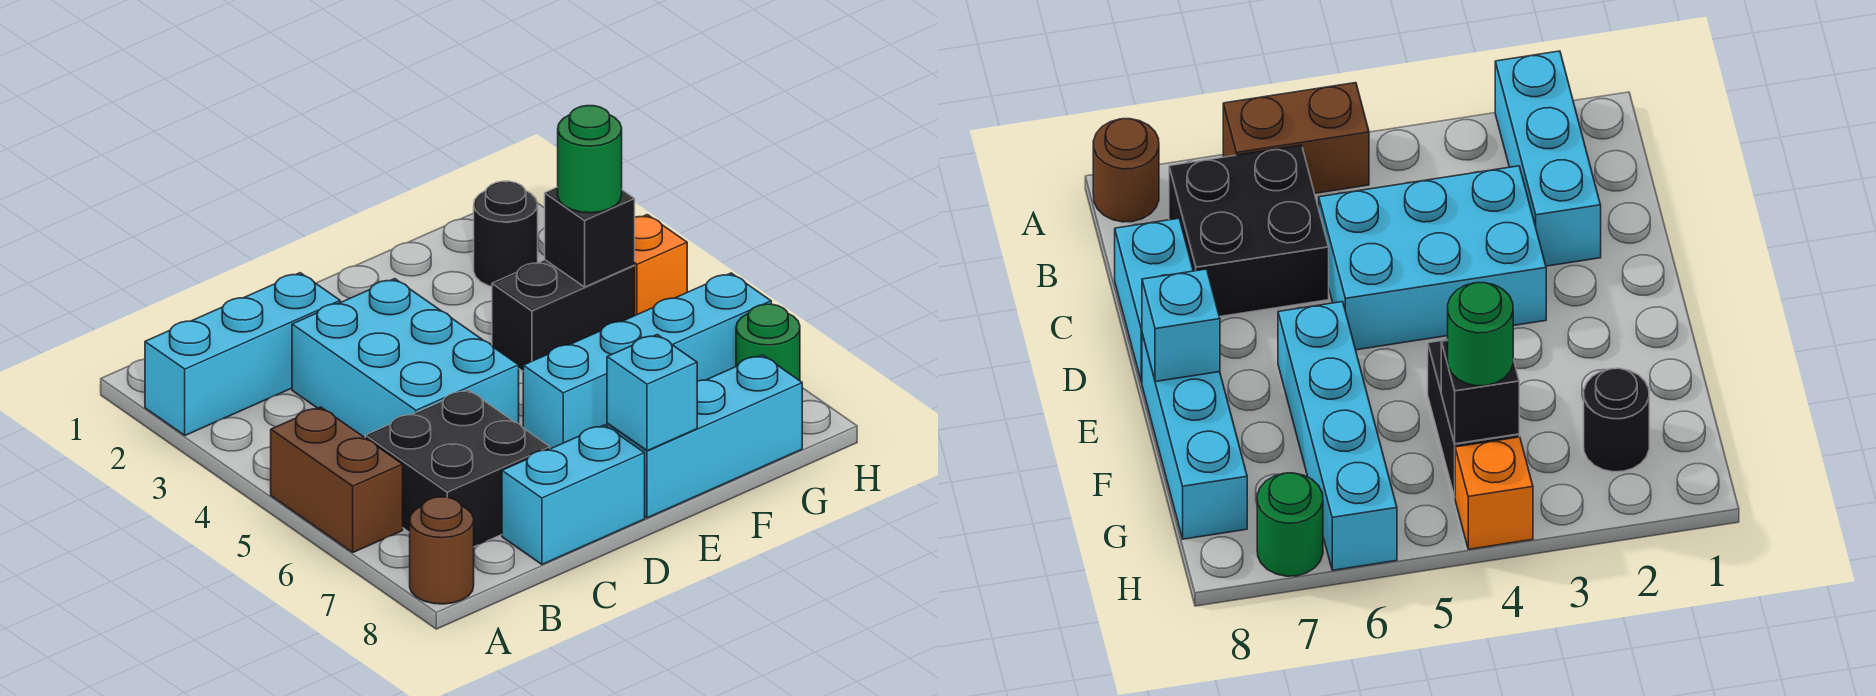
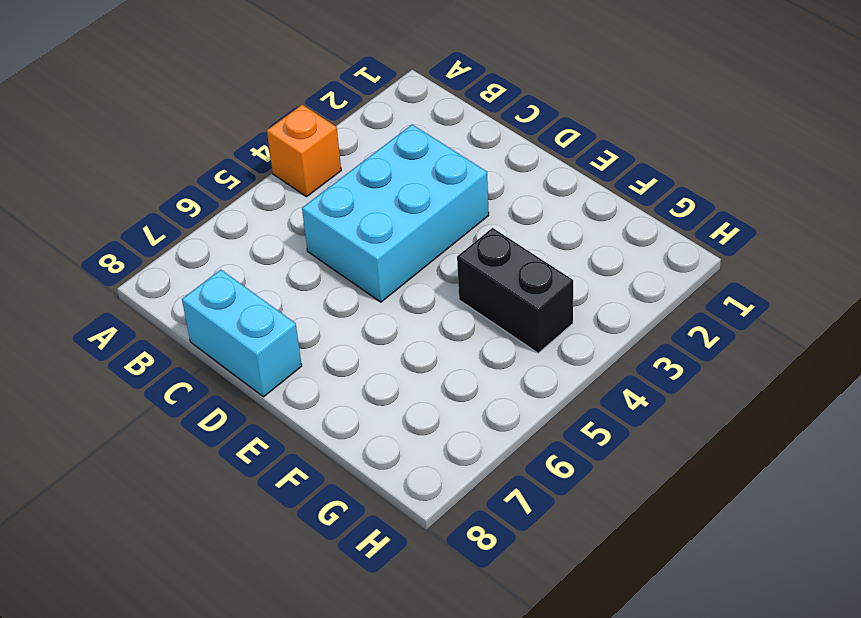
orange brick A4 level 1 -> orange brick H4 level 1
none -> cyan brick A2:C2 level 1
none -> brown brick A5:A6 level 1
none -> brown round brick A8 level 1

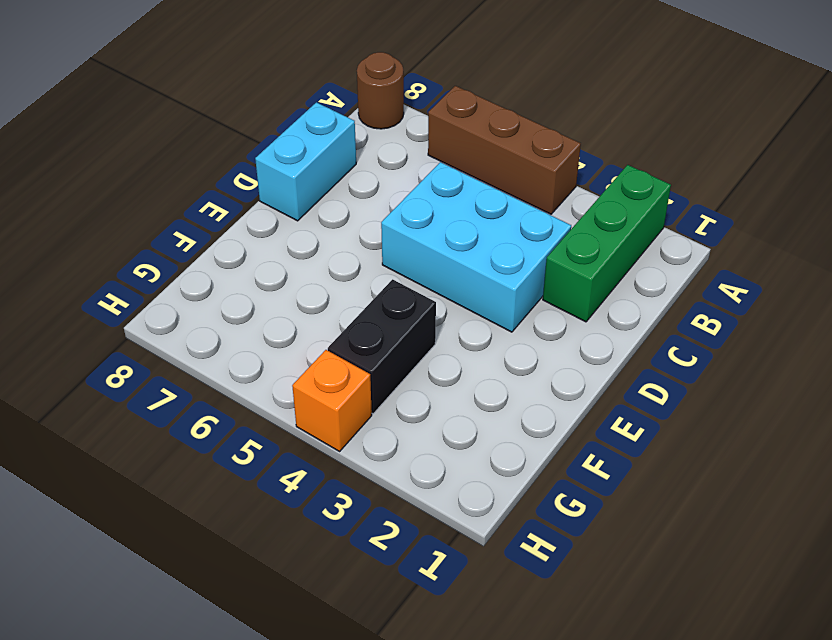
green brick A2:C2 level 1 -> cyan brick A2:C2 level 1
brown brick A4:A6 level 1 -> brown brick A5:A6 level 1
none -> black brick B6:C7 level 1
none -> cyan brick E6:H6 level 1
none -> cyan brick E8:G8 level 1

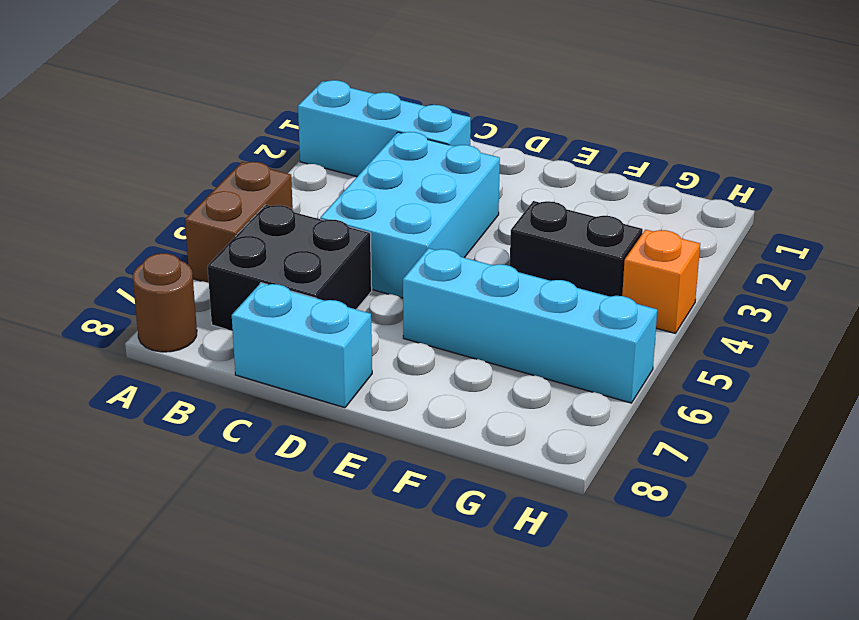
none -> cyan brick E8:G8 level 1
none -> black round brick G2 level 1
none -> green round brick H7 level 1

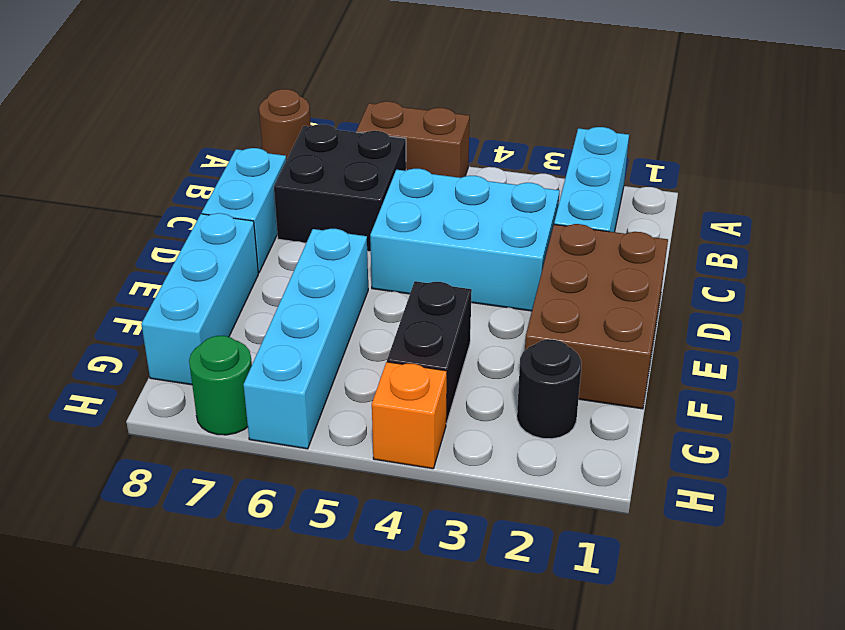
brown brick D1:F2 level 1 -> none
none -> cyan brick E8 level 2
none -> black brick G4 level 2
none -> green round brick G4 level 3

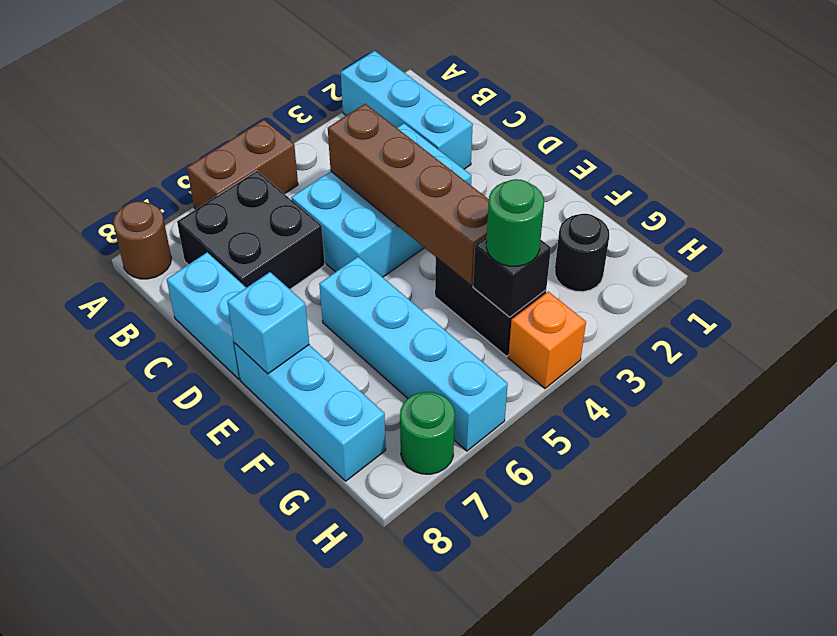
brown brick C4:F4 level 2 -> none

